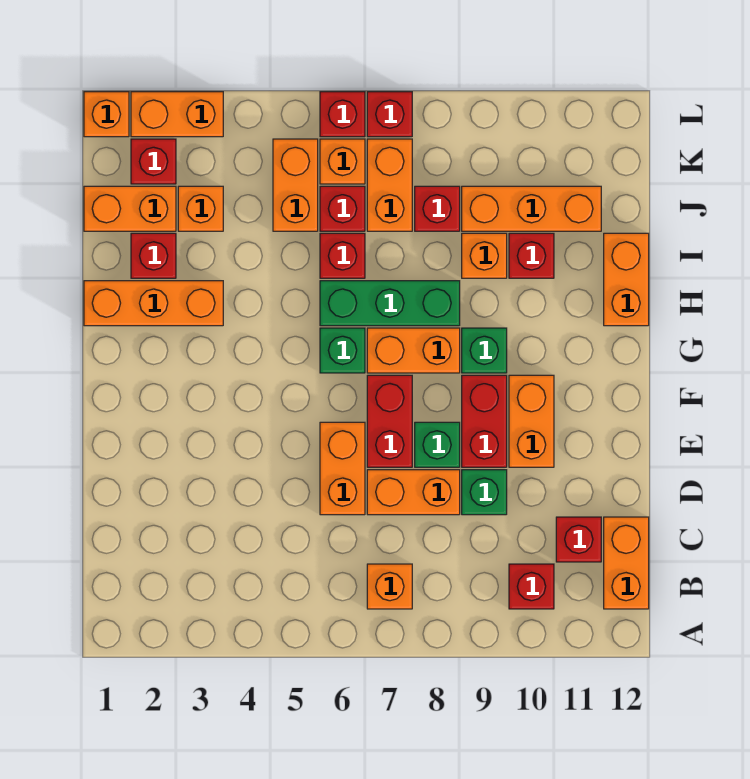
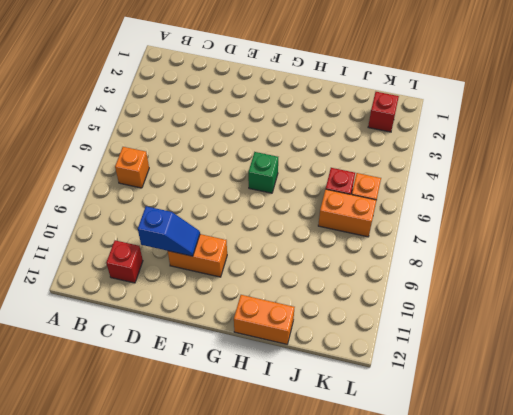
blue slope D10:E10 level 2 top D -> none
none -> red brick B10 level 1
none -> orange brick B12:C12 level 1
none -> orange brick D6:E6 level 1
none -> orange brick D7:D8 level 1

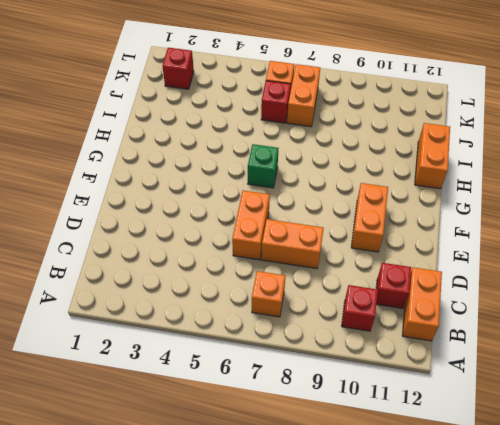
none -> green brick D9 level 1
none -> red brick E7:F7 level 1
none -> green brick E8 level 1
none -> red brick E9:F9 level 1

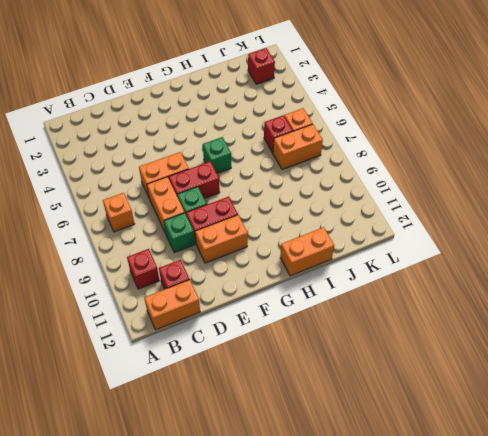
none -> orange brick G7:G8 level 1
none -> green brick G9 level 1
none -> orange brick H1:H3 level 1
none -> green brick H6:H8 level 1

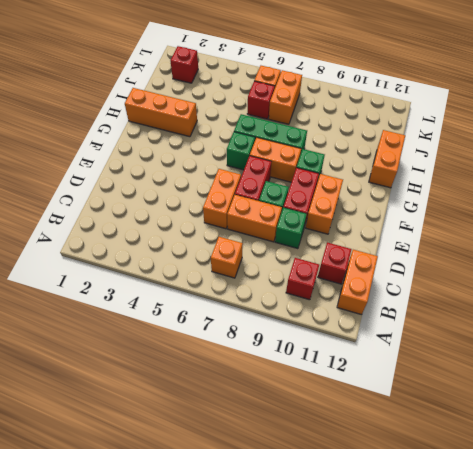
none -> red brick I2 level 1
none -> red brick I6 level 1
none -> orange brick I9 level 1
none -> red brick I10 level 1

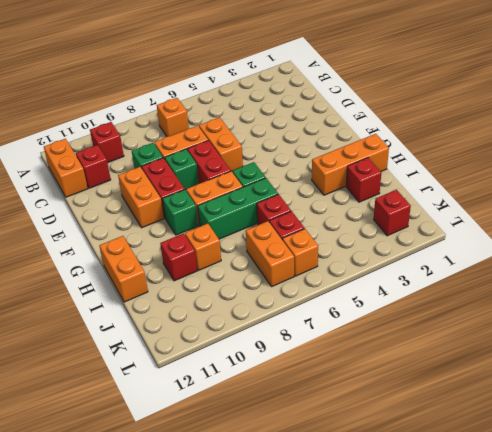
none -> orange brick J1:J2 level 1
none -> orange brick J3 level 1
none -> orange brick J5:K5 level 1
none -> red brick J8 level 1

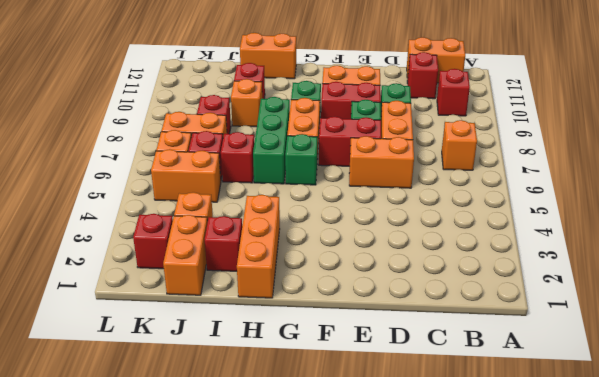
none -> orange brick J9:J11 level 1
none -> orange brick L1 level 1
none -> orange brick L2:L3 level 1
none -> red brick L6 level 1

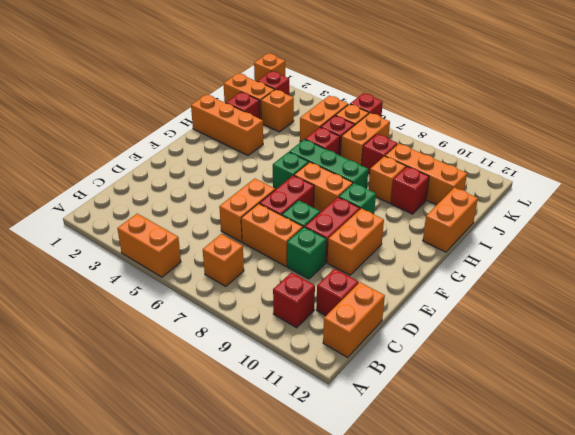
orange brick A4:A5 level 1 -> orange brick L2:L3 level 1
none -> red brick L7 level 1

